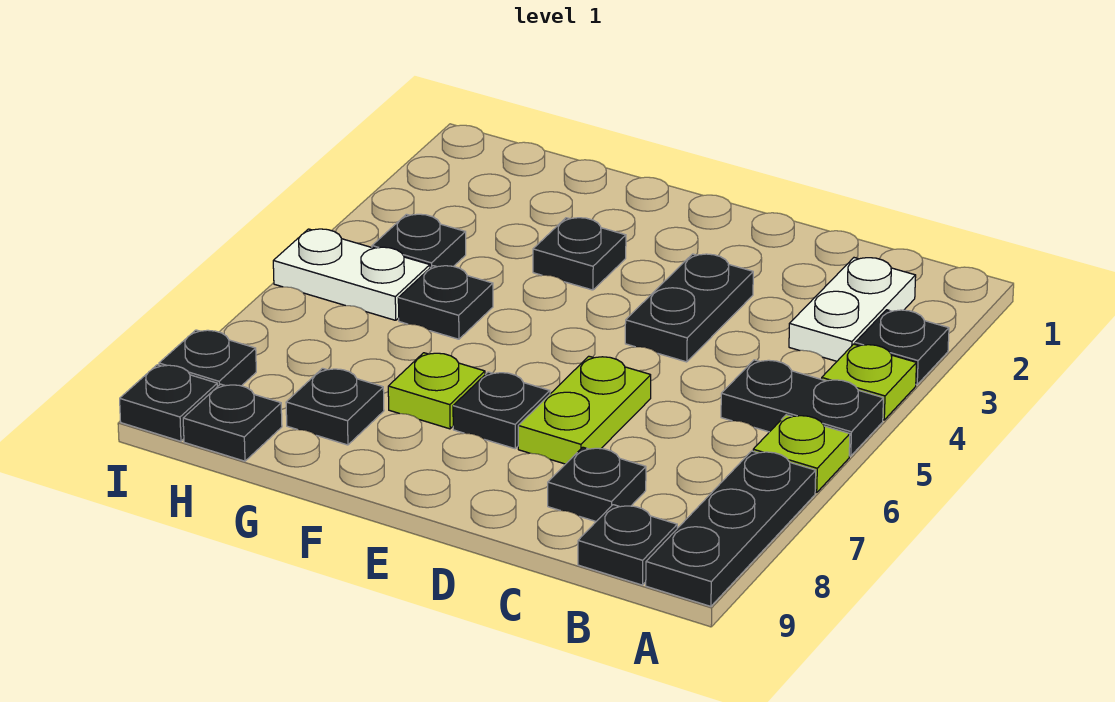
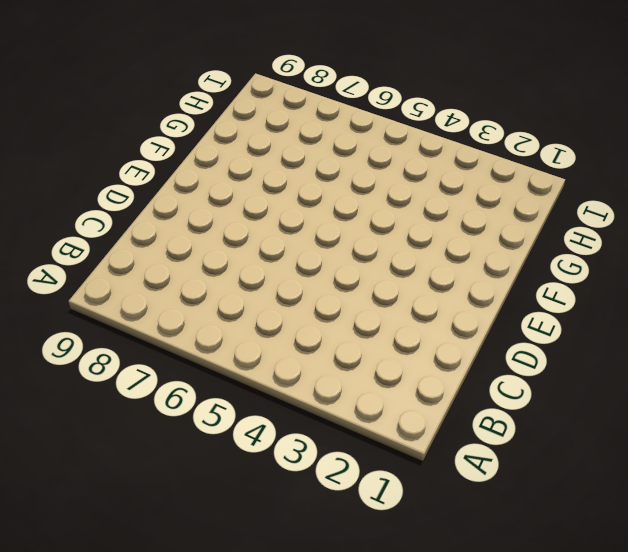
none -> black plate A3 level 1
none -> lime plate A4 level 1
none -> black plate A5:B5 level 1

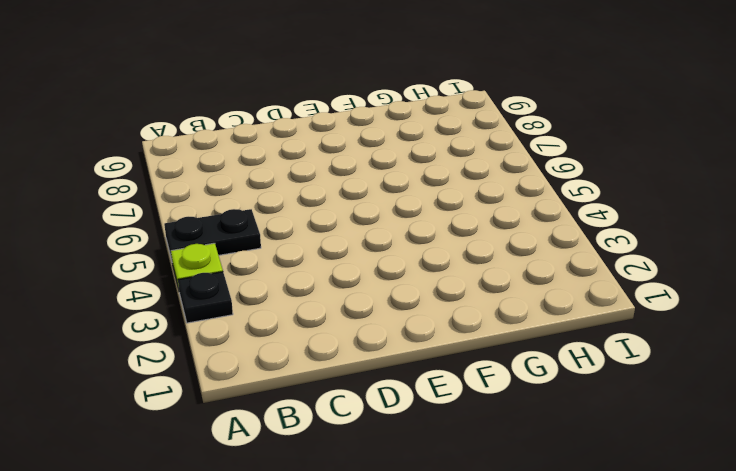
none -> lime plate A6 level 1
none -> black plate A7:A9 level 1
none -> white plate B2:B3 level 1

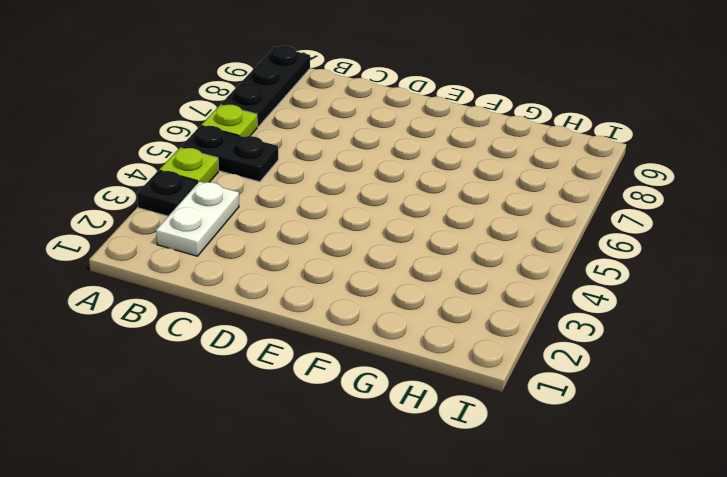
none -> black plate B9 level 1
none -> black plate C8 level 1
none -> black plate D3:D4 level 1

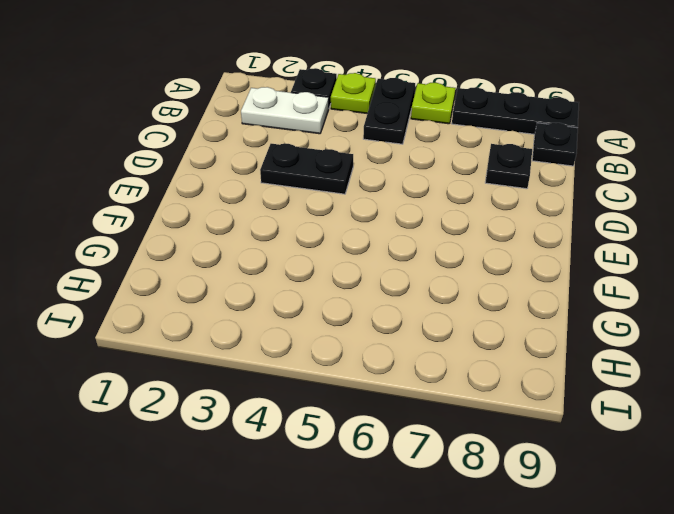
none -> lime plate D6:D7 level 1
none -> black plate E7 level 1
none -> black plate F3 level 1

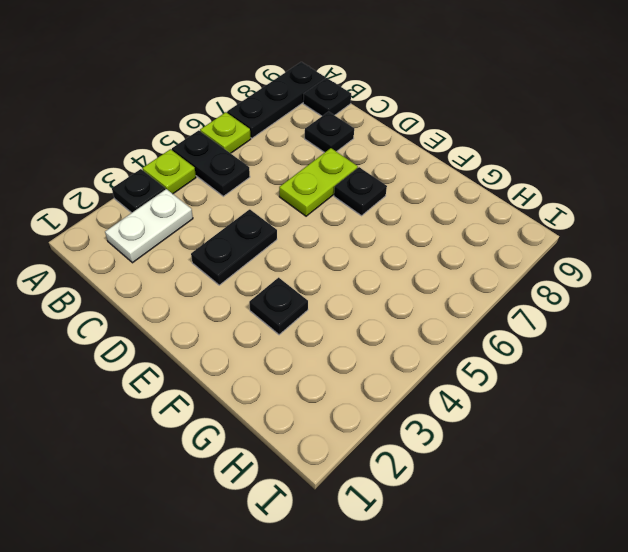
none -> lime plate F7 level 1
none -> black plate G5 level 1
none -> black plate G8 level 1

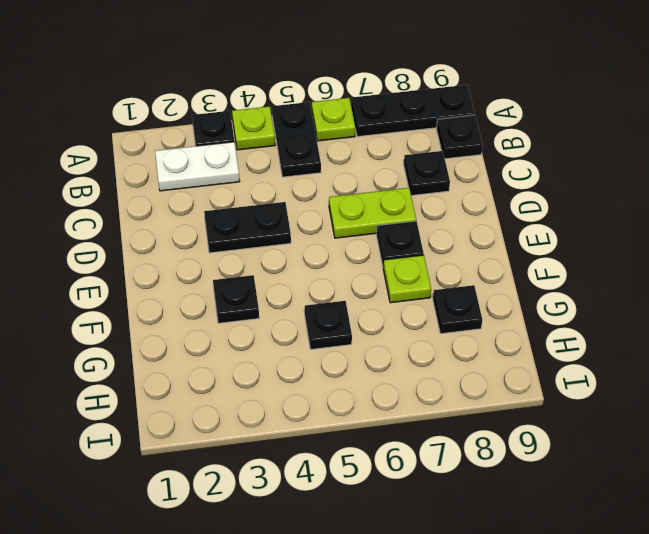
none -> black plate H4 level 1
none -> white plate H5:I5 level 1
none -> black plate H9 level 1

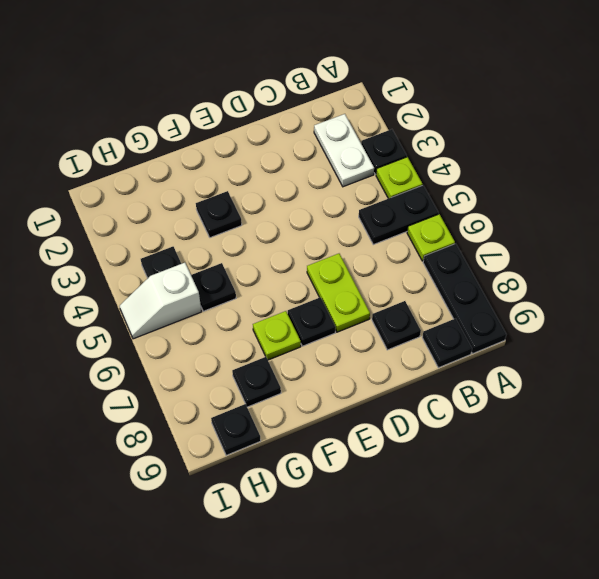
white slope H5:I5 level 1 top H -> white plate H5:I5 level 1
none -> black plate D3:D4 level 1
none -> black plate I8 level 1
none -> black plate I9 level 1

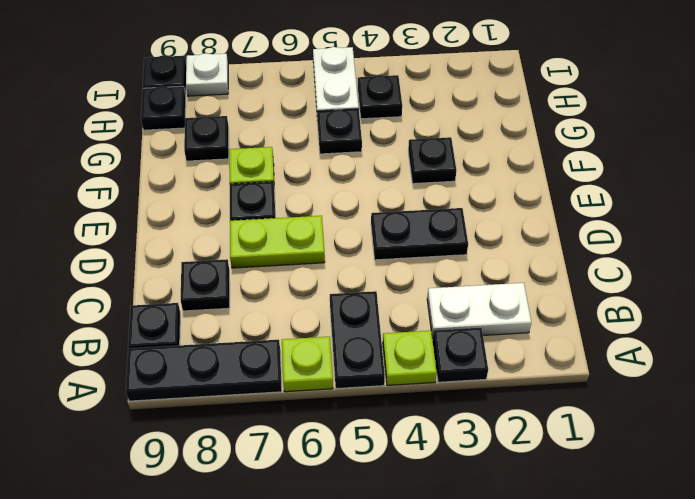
white plate I8 level 1 -> black plate I8 level 1

